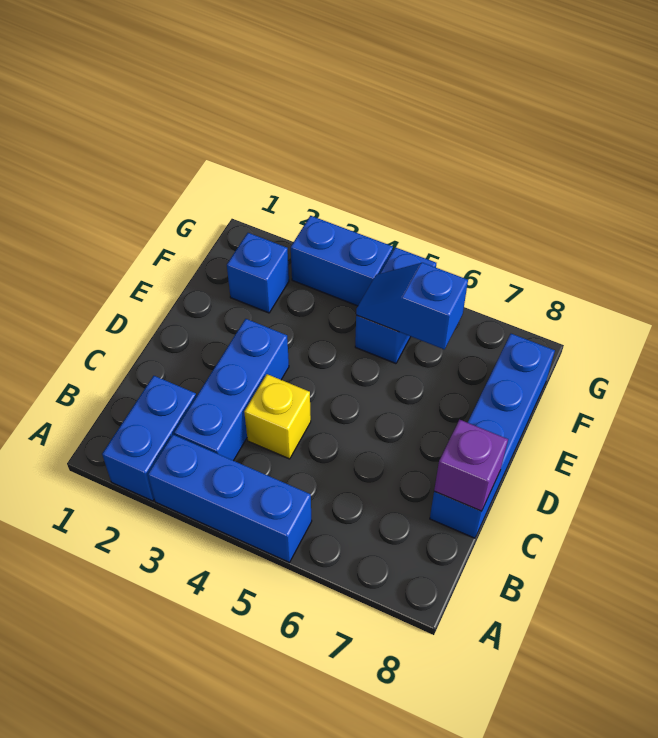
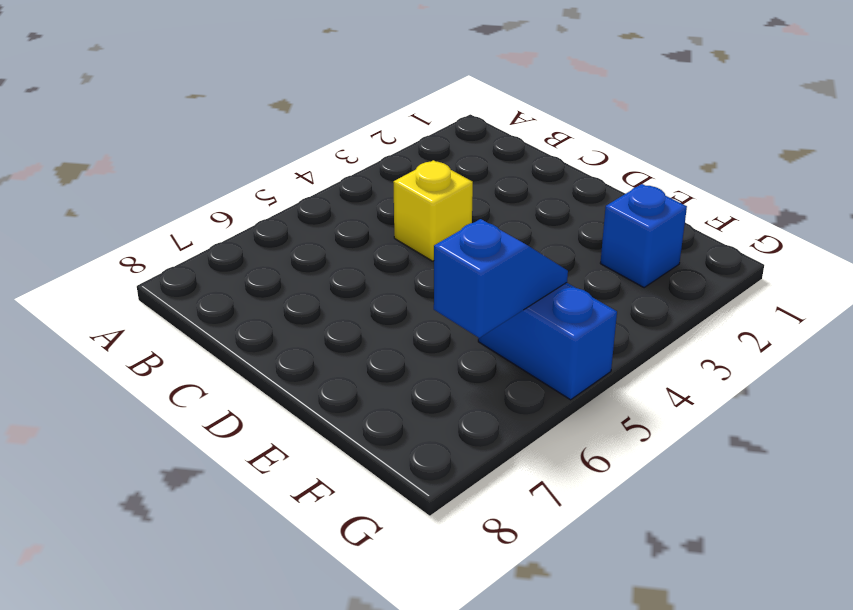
none -> blue brick A2:B2 level 1
none -> blue brick A3:A5 level 1

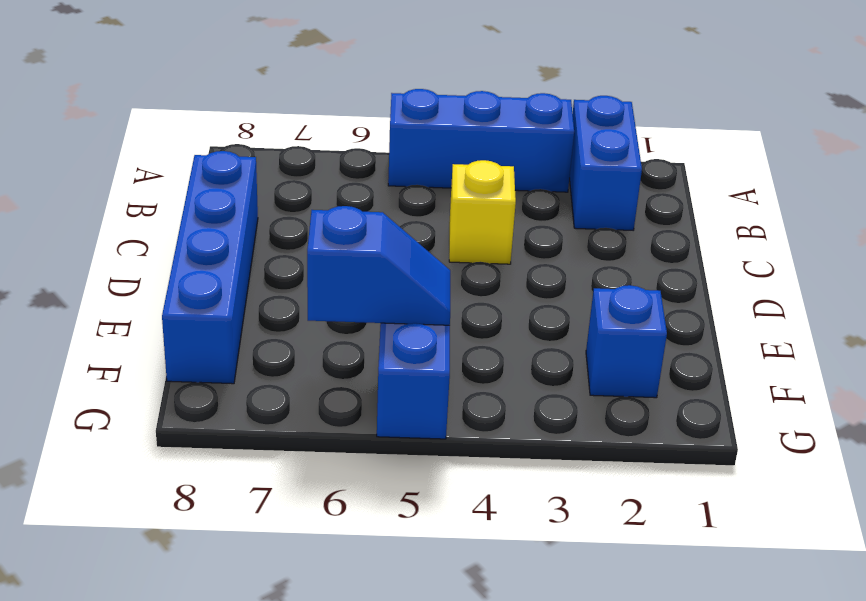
none -> blue brick B3:D3 level 1
none -> blue brick G3:G4 level 1

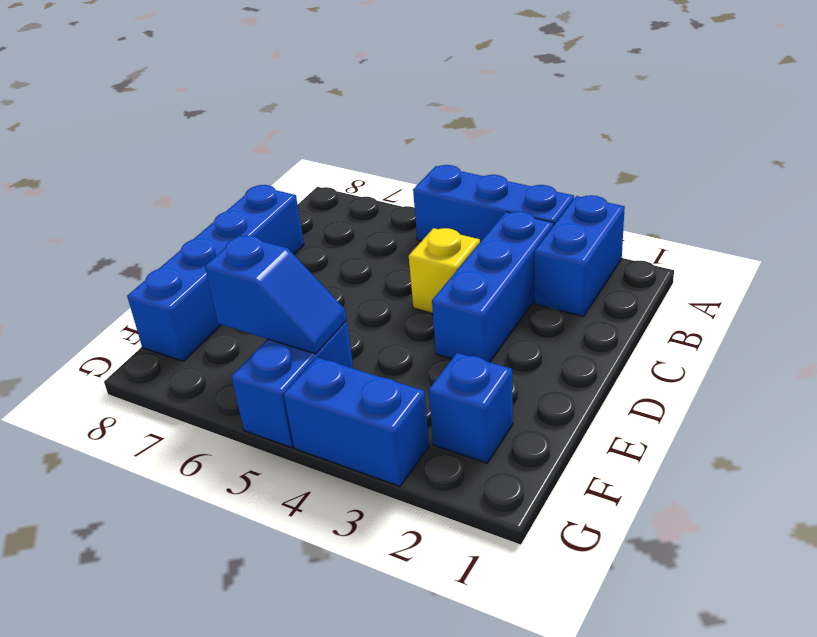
none -> purple brick C8 level 2

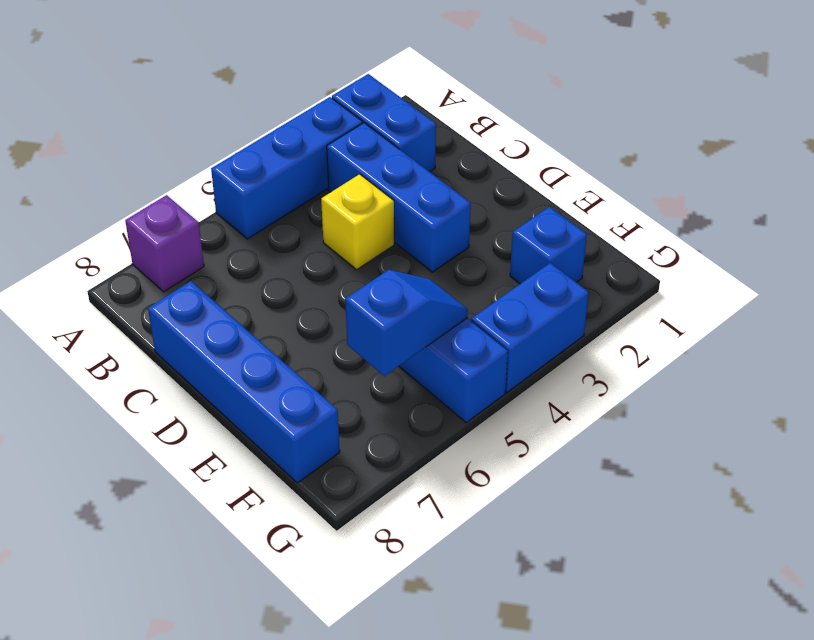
purple brick A7 level 1 -> purple brick C8 level 2

